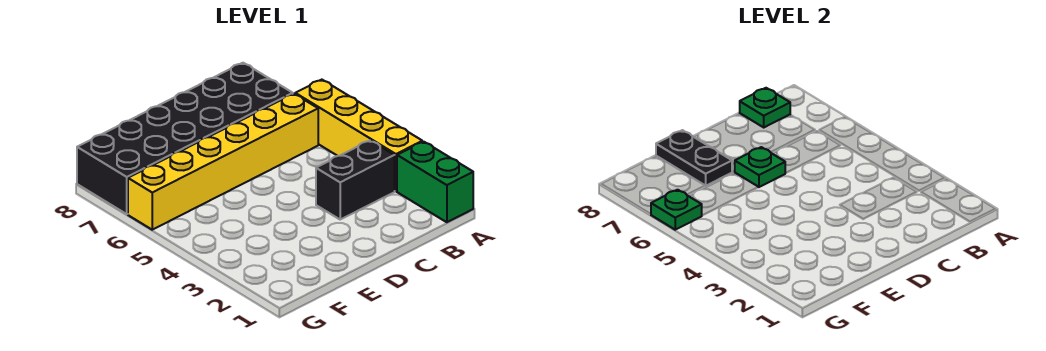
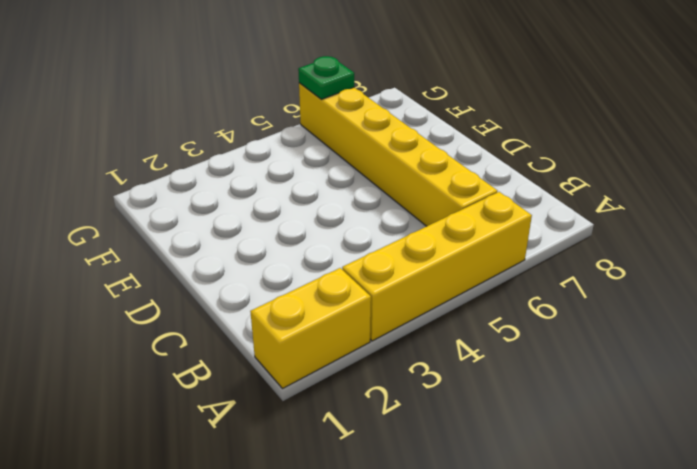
yellow brick A1:A2 level 1 -> green brick A1:A2 level 1
none -> black brick B3:C3 level 1
none -> black brick B7:G8 level 1

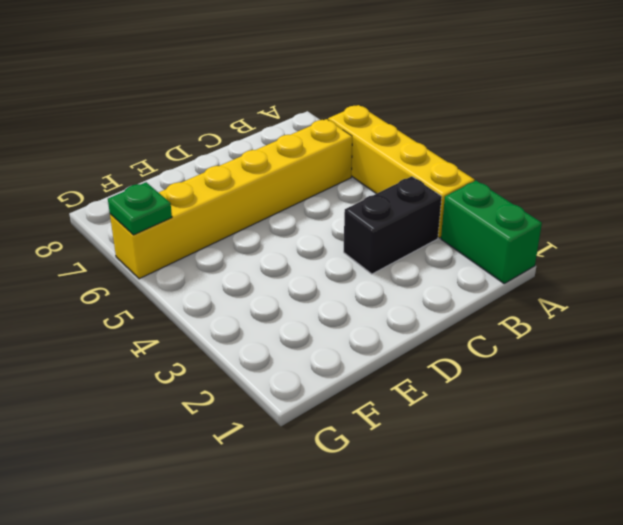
none -> black brick B7:G8 level 1
none -> green plate B8 level 2

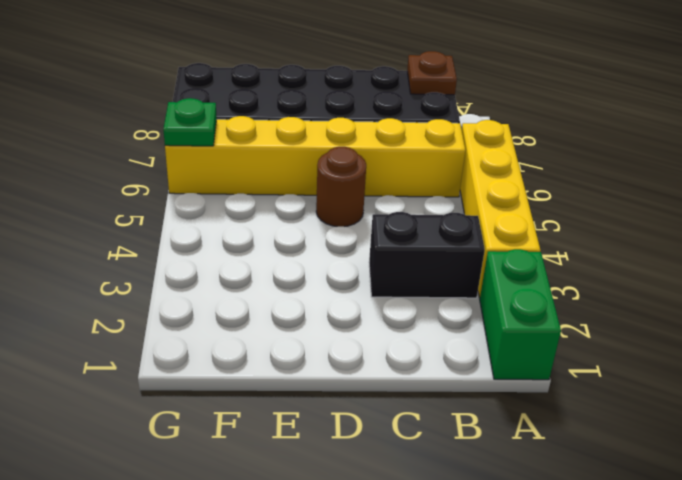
brown plate B8 level 2 -> green plate B8 level 2
brown round brick D5 level 1 -> none
none -> green plate D6 level 2
none -> black plate E7:E8 level 2

